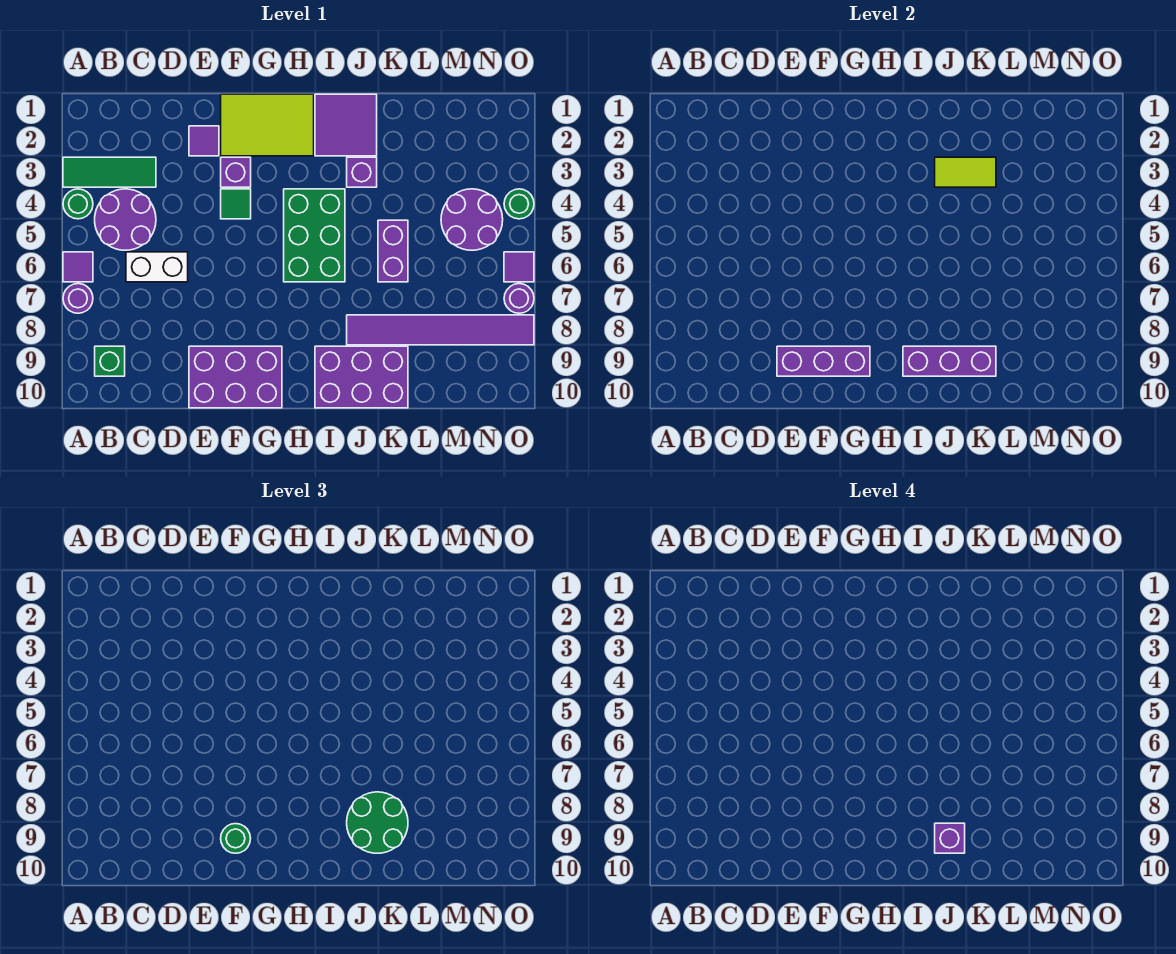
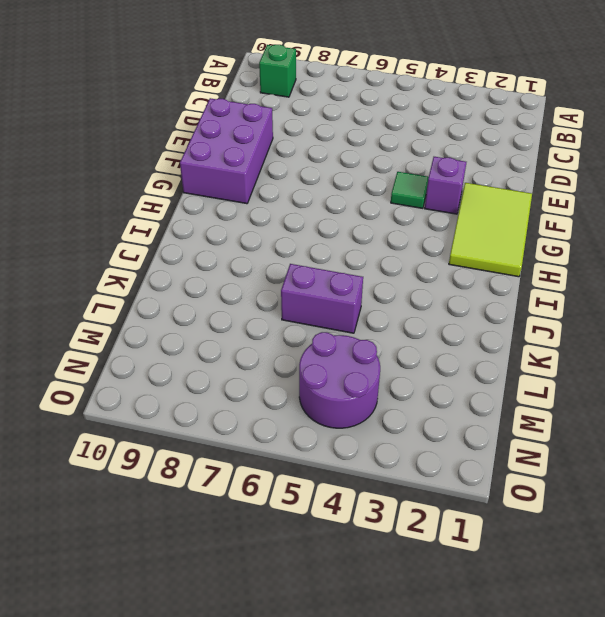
none -> green tile A3:C3 level 1
none -> green round brick A4 level 1
none -> purple tile A6 level 1

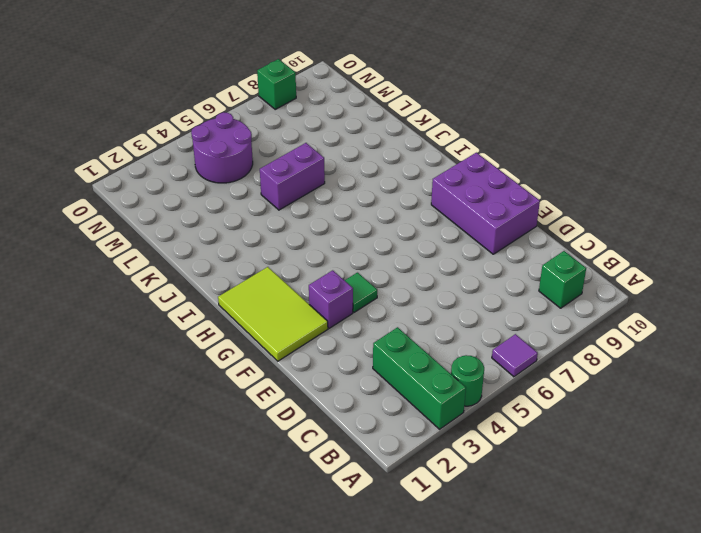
green brick A3:C3 level 1 -> green tile A3:C3 level 1
green brick O8 level 1 -> purple tile J8:O8 level 1
none -> purple round brick A7 level 1
none -> purple round brick B4:C5 level 1
none -> white brick C6:D6 level 1

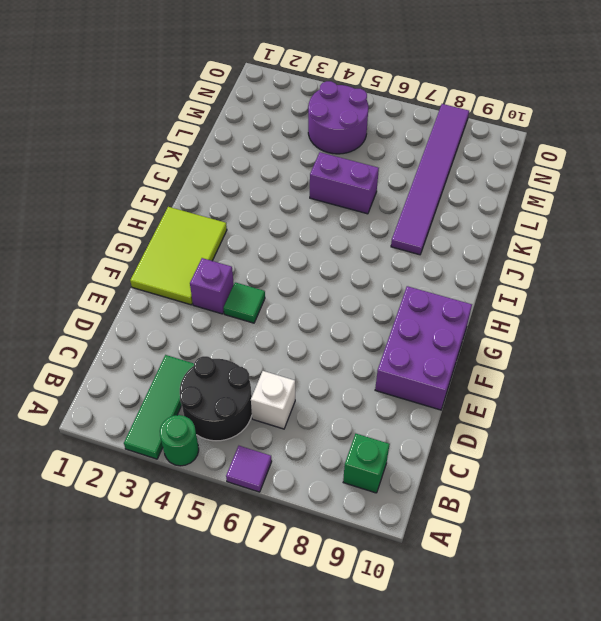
black round brick B4:C5 level 1 -> purple round brick B4:C5 level 1
white brick C6 level 1 -> white brick C6:D6 level 1
none -> purple round brick A7 level 1
none -> purple tile E2 level 1
none -> green brick H4:I6 level 1

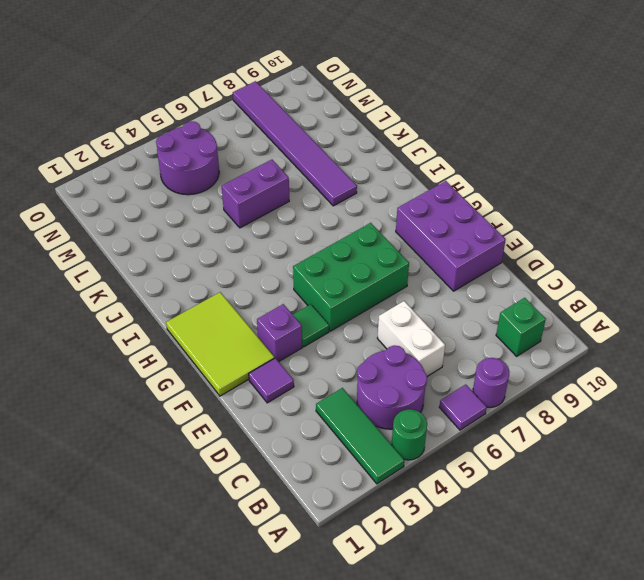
green brick F5:G7 level 1 -> green brick H4:I6 level 1
none -> purple tile I1:J2 level 1
none -> purple brick I9:K10 level 1
none -> purple brick J3 level 1

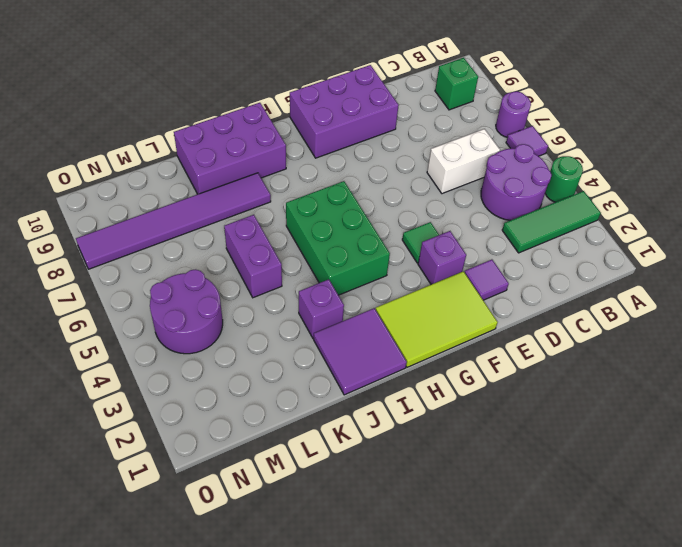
none -> green round brick O4 level 1
none -> purple tile O6 level 1
none -> purple round brick O7 level 1

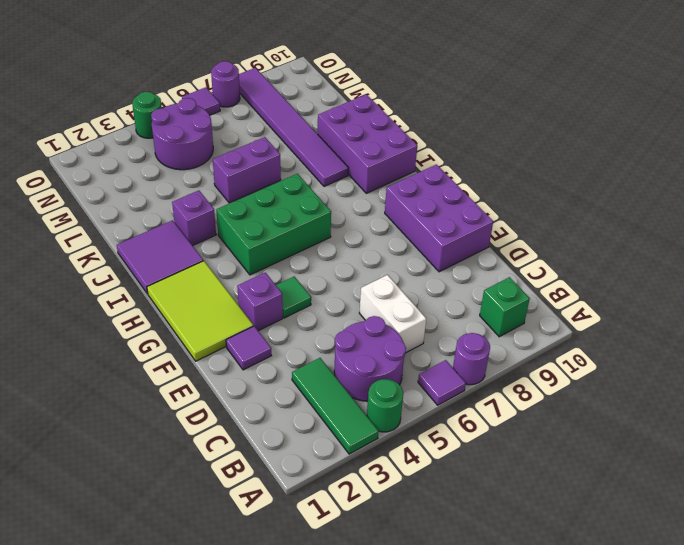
none -> purple brick E9:G9 level 2
none -> purple brick I9:K9 level 2
none -> lime tile J3:K3 level 2

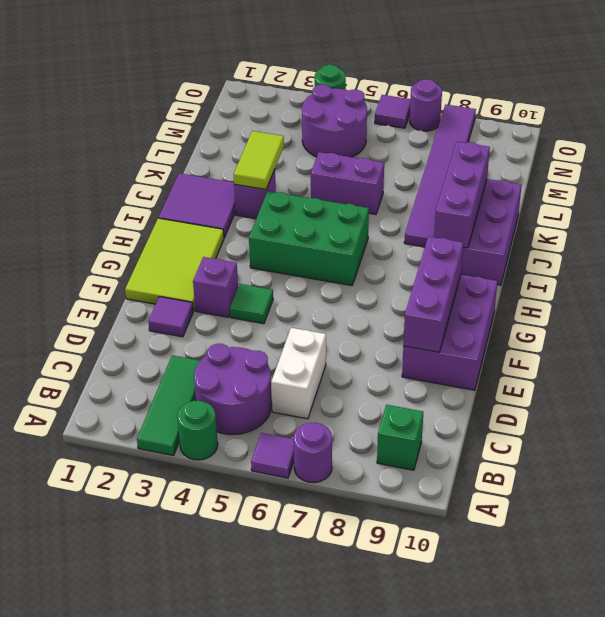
none -> green round brick F9 level 3
none -> green round brick J8:K9 level 3
none -> purple brick J9 level 4

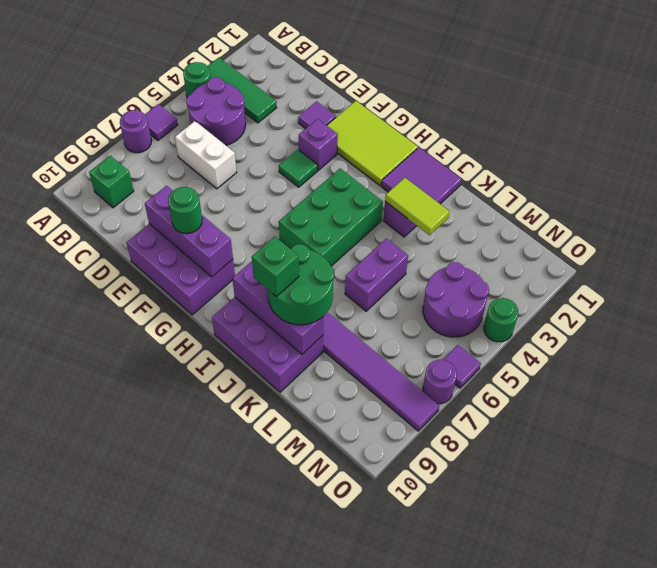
green brick J9 level 4 -> purple brick J9 level 4

